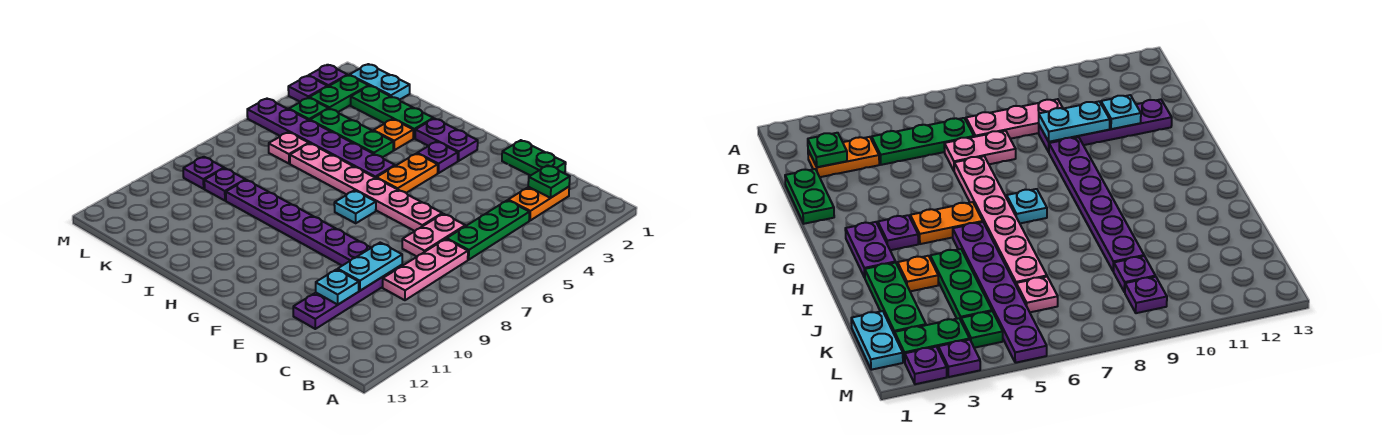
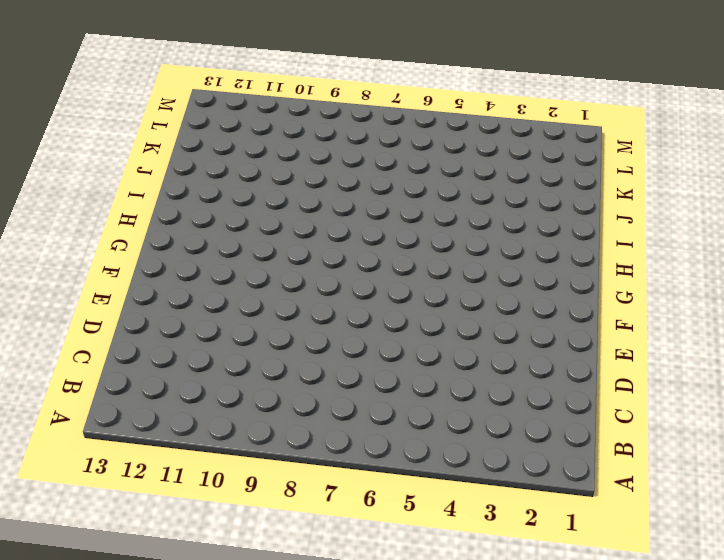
none -> orange plate C2:C3 level 1
none -> green plate C4:C6 level 1
none -> pink plate C7:C9 level 1

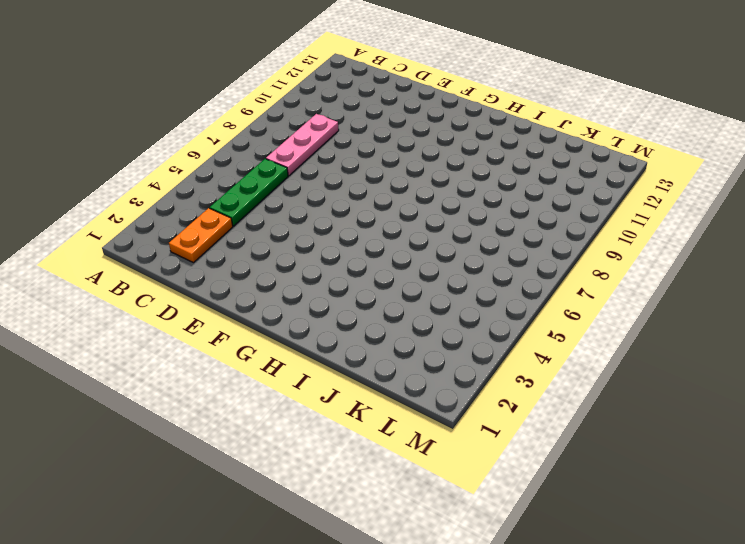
none -> green plate D1:E1 level 1
none -> pink plate D6:D7 level 1
none -> purple plate D9:D12 level 1

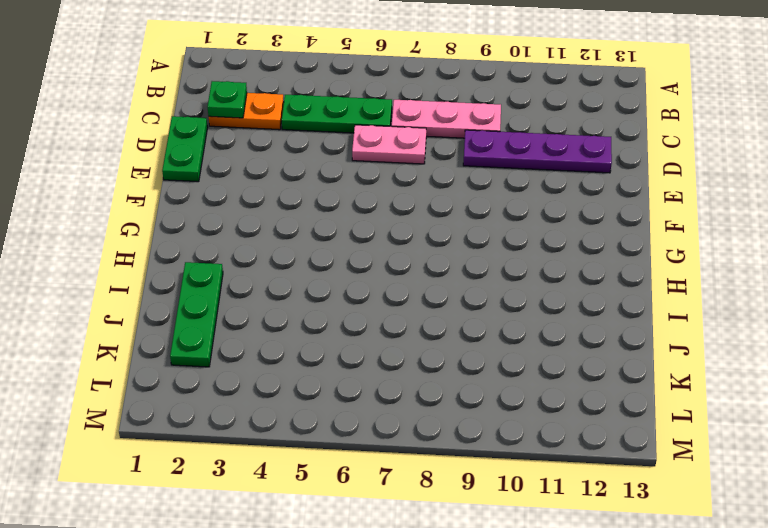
none -> pink plate E6:J6 level 1
none -> purple plate E9:J9 level 1
none -> purple plate G2:H2 level 1

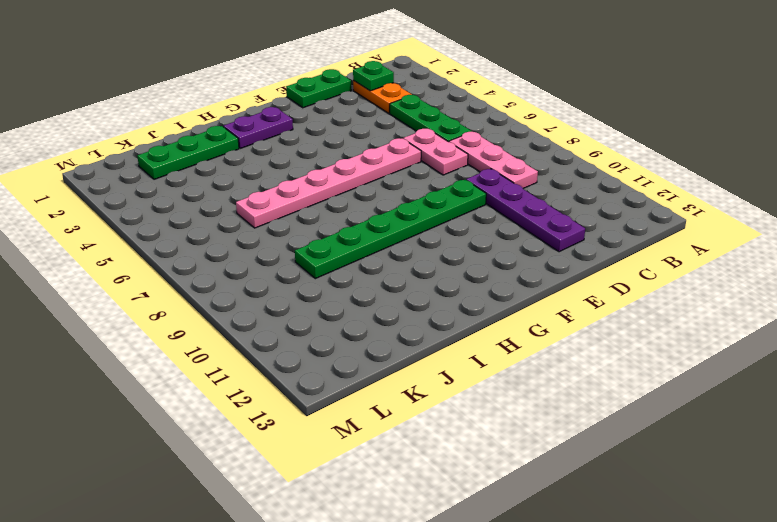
green plate E9:J9 level 1 -> purple plate E9:J9 level 1
none -> purple plate G3 level 1
none -> orange plate G4:G5 level 1
none -> cyan plate G7 level 1

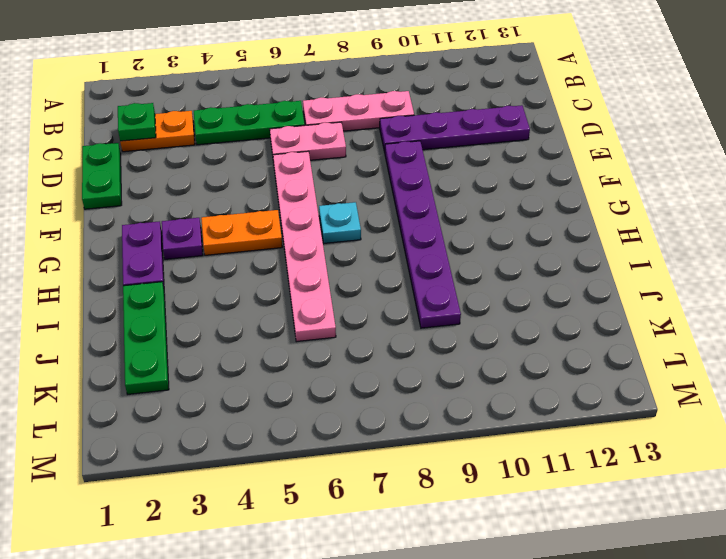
none -> purple plate H5:M5 level 1
none -> orange plate I3 level 1
none -> green plate I4:K4 level 1

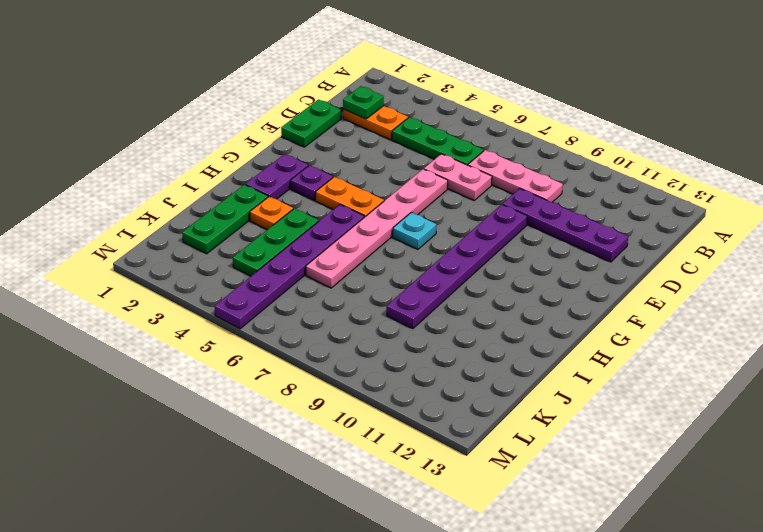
none -> cyan plate K1:L1 level 1
none -> pink plate K6 level 1
none -> purple plate K9 level 1

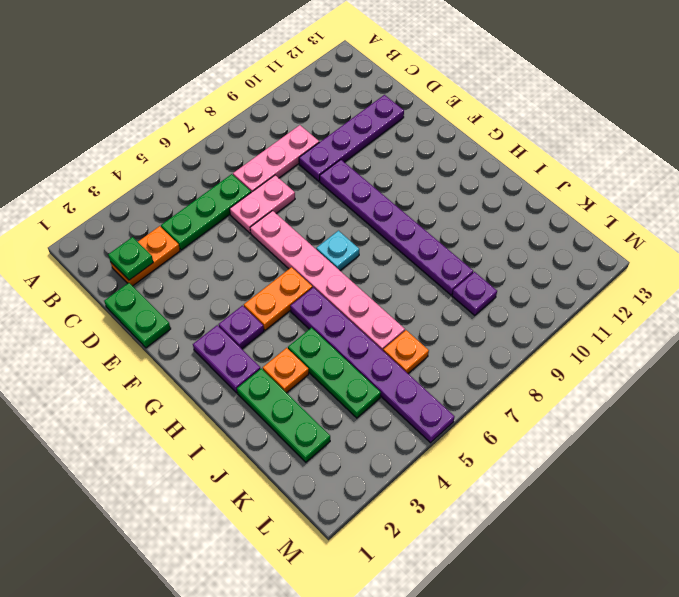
orange plate K6 level 1 -> pink plate K6 level 1
none -> cyan plate K1:L1 level 1
none -> green plate L2:L3 level 1
none -> green plate L4 level 1

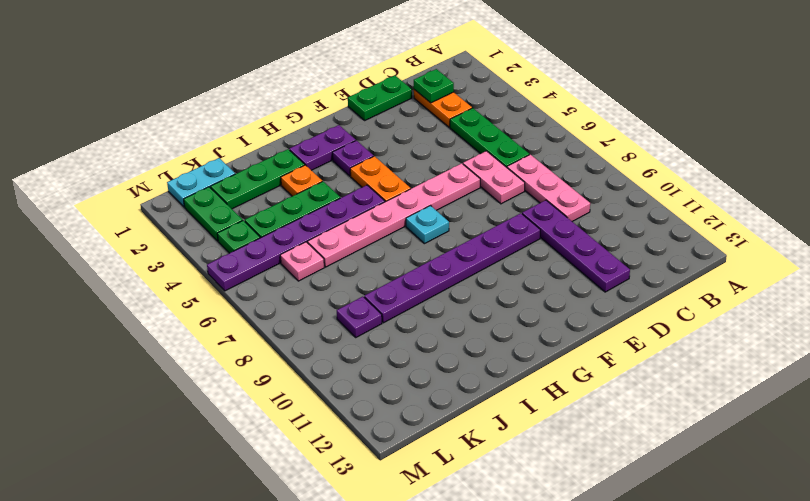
none -> purple plate L9 level 1
none -> purple plate M2 level 1
none -> purple plate M3 level 1

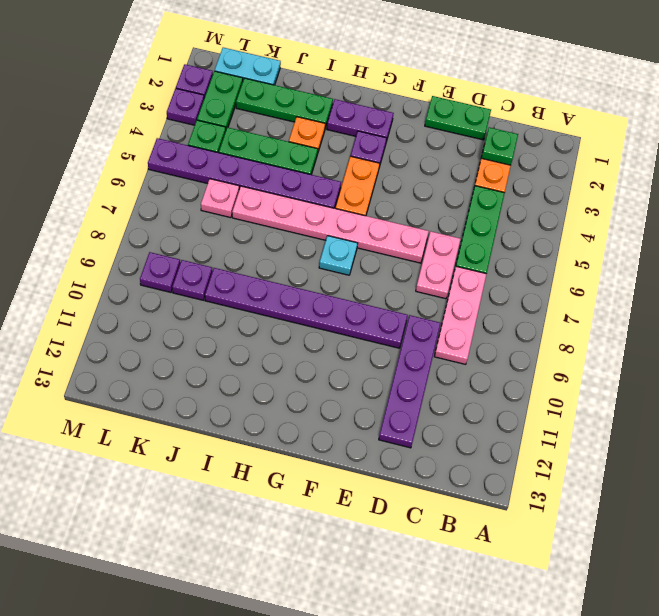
none -> cyan plate D9:D10 level 2
none -> cyan plate D11 level 2

